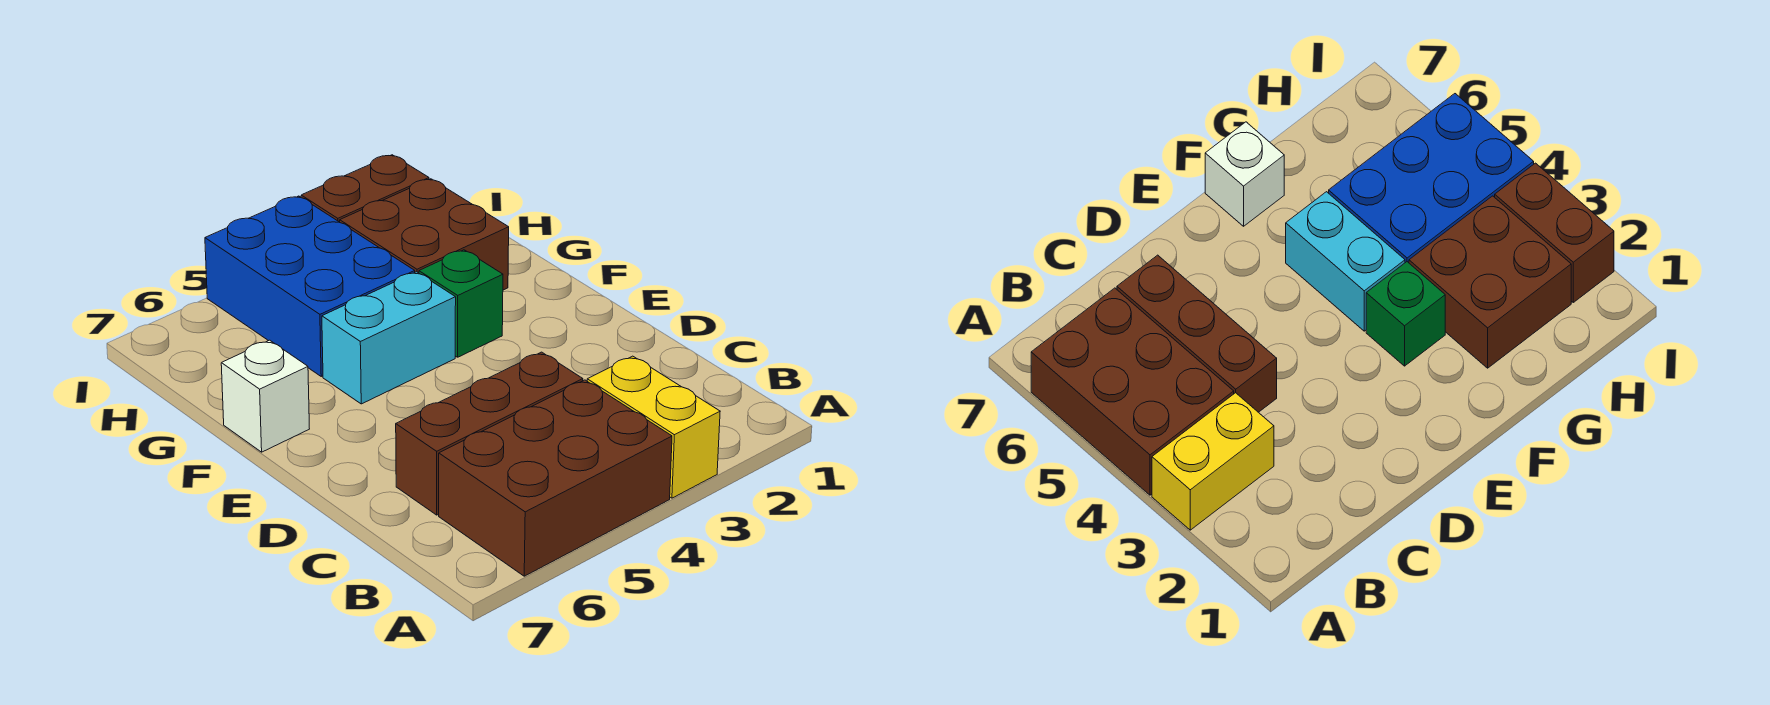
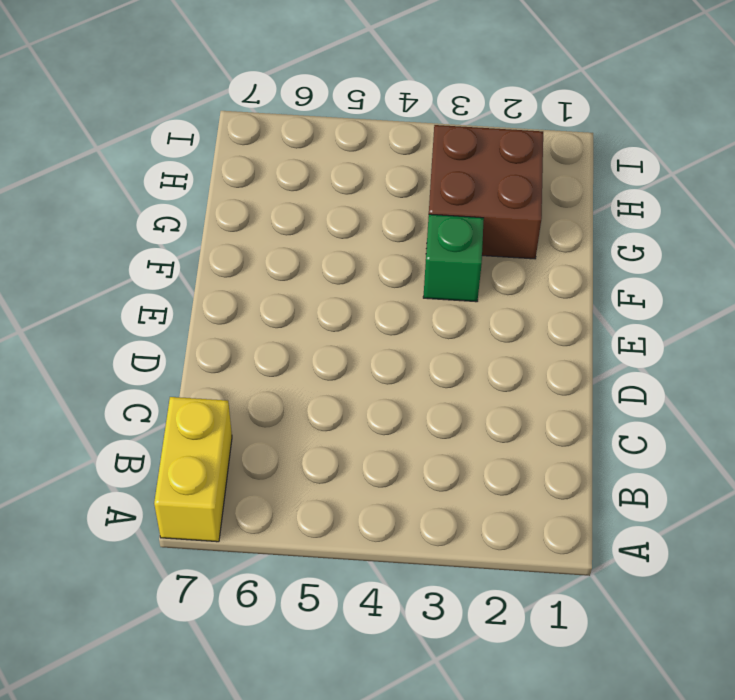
yellow brick A7:B7 level 1 -> yellow brick A3:B3 level 1
none -> brown brick A4:B6 level 1
none -> brown brick C4:C6 level 1

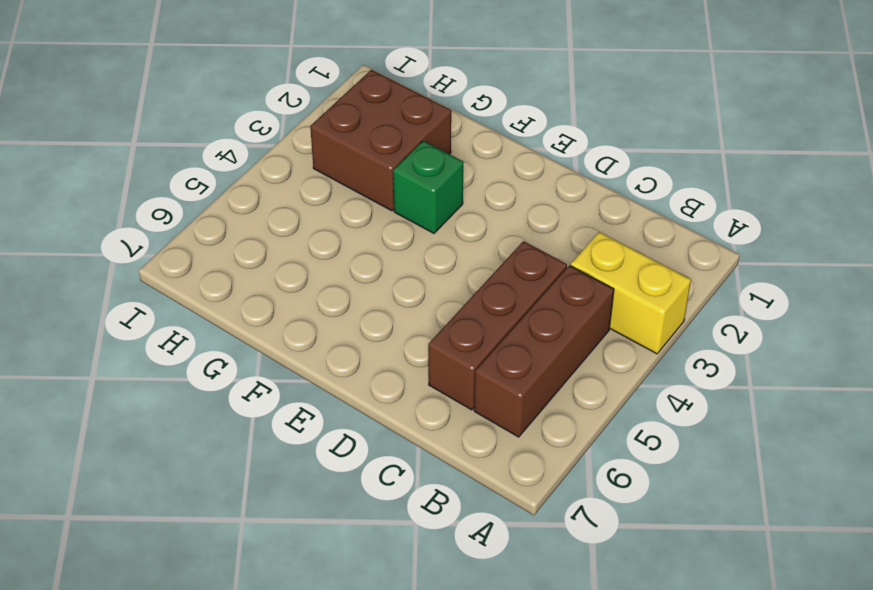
brown brick B4:B6 level 1 -> brown brick A4:B6 level 1
none -> cyan brick F4:F5 level 1
none -> white brick F7 level 1

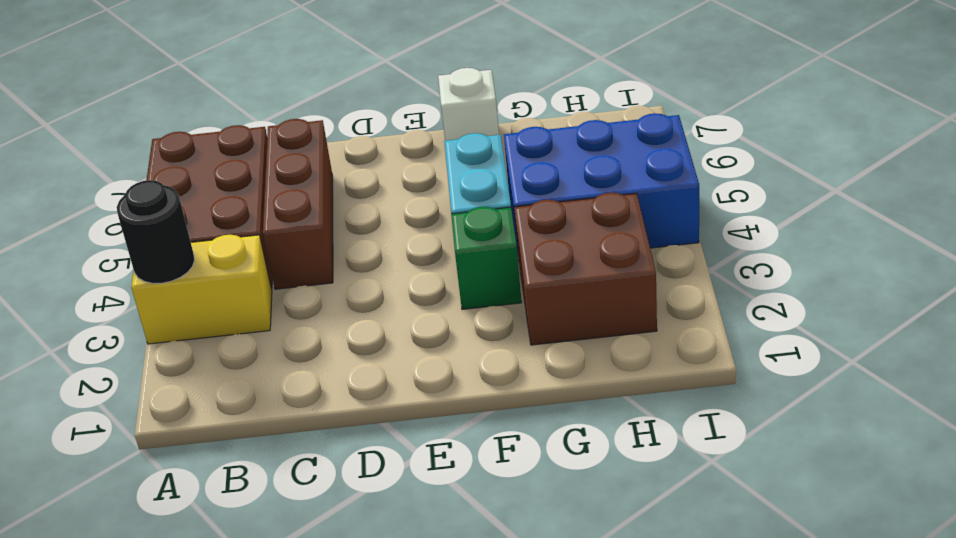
black round brick A3 level 2 -> none
none -> brown brick I2:I3 level 1

